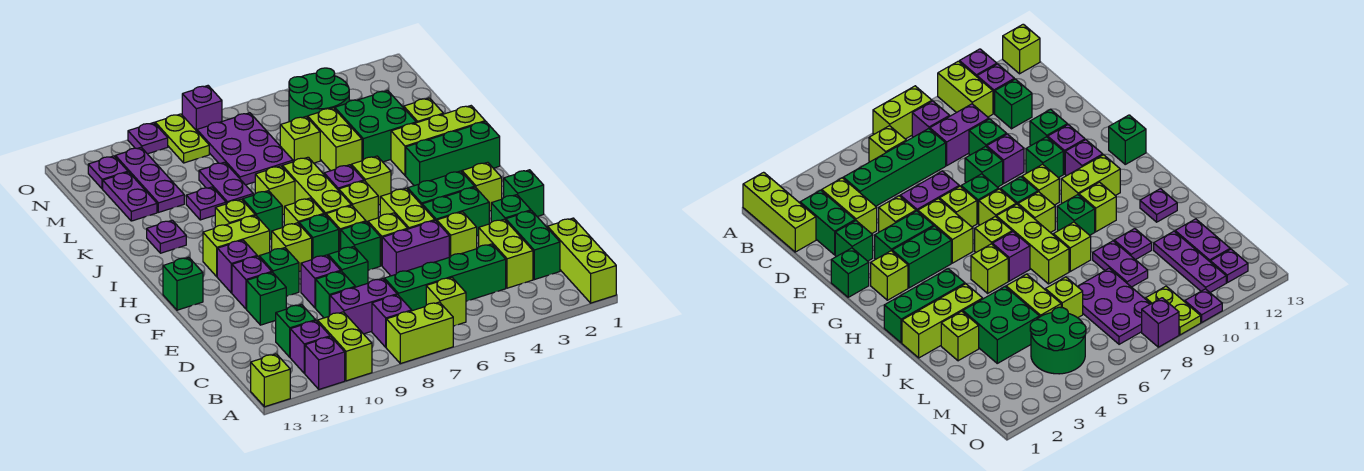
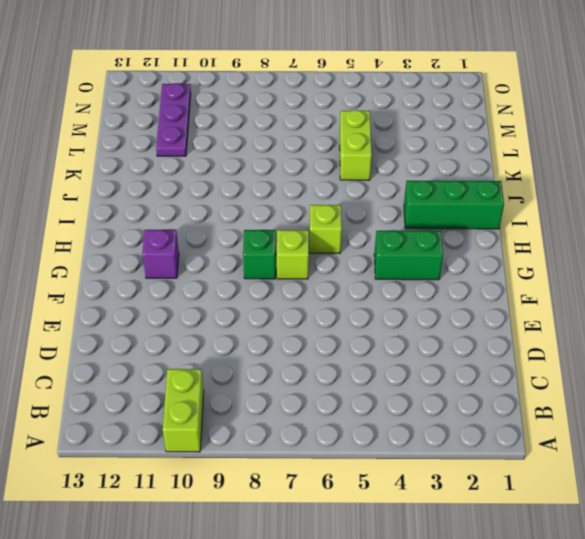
none -> lime brick A1:C1 level 1
none -> lime brick A7:A8 level 1
none -> purple brick A11 level 1
none -> lime brick A13 level 1

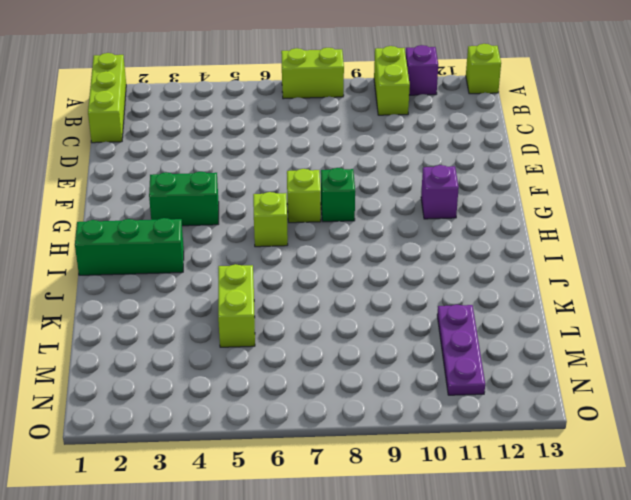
none -> lime brick B6 level 1
none -> purple brick B8 level 1
none -> purple brick B11 level 1
none -> green brick C2:D2 level 1

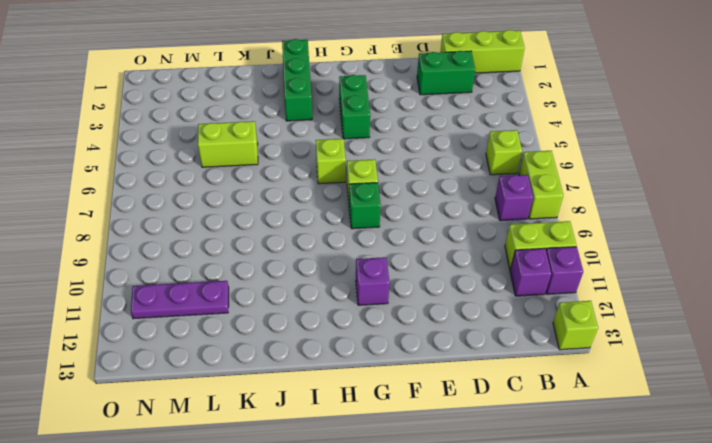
none -> lime brick C3:D3 level 1
none -> green brick C4:C7 level 1
none -> purple brick C8:C9 level 1
none -> green brick C11 level 1

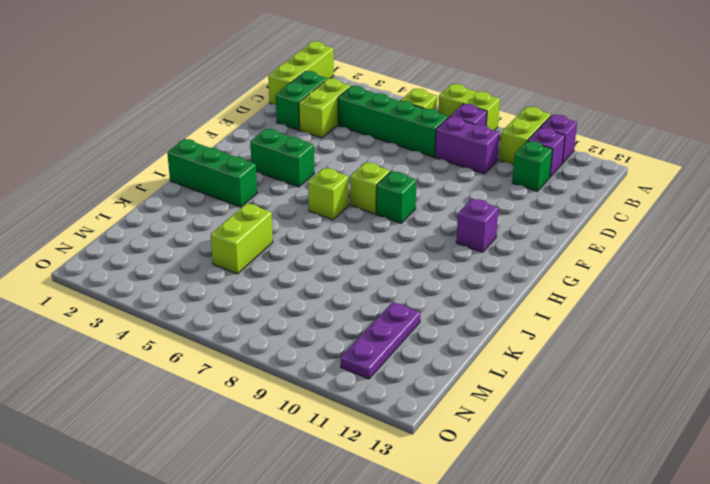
none -> lime brick A13 level 1
none -> green brick D9 level 1
none -> green brick E2 level 1
none -> lime brick E4 level 1

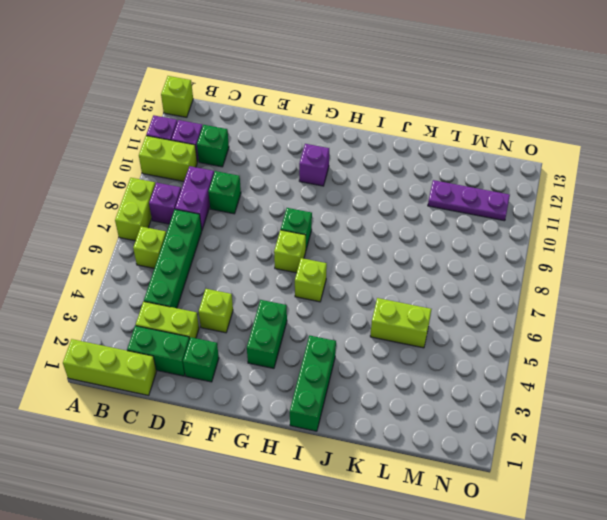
none -> purple brick E5:E6 level 1
none -> green brick E8 level 1
none -> purple brick E9 level 1
none -> green brick E11 level 1

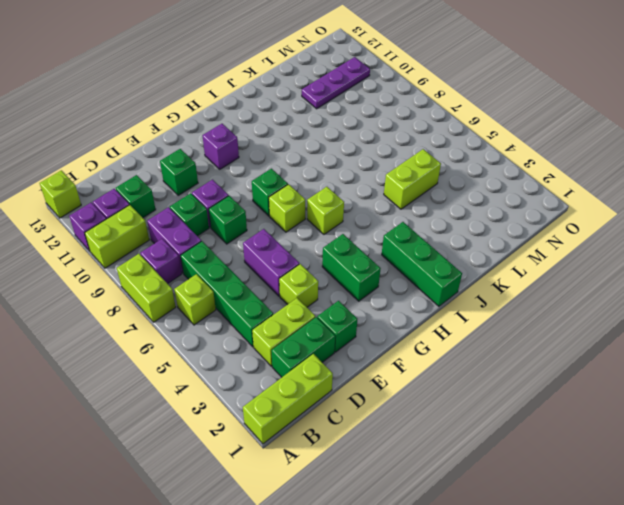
none -> green brick F1 level 1
none -> green brick F3:F4 level 1
none -> lime brick F5:G5 level 1
none -> lime brick F6 level 1

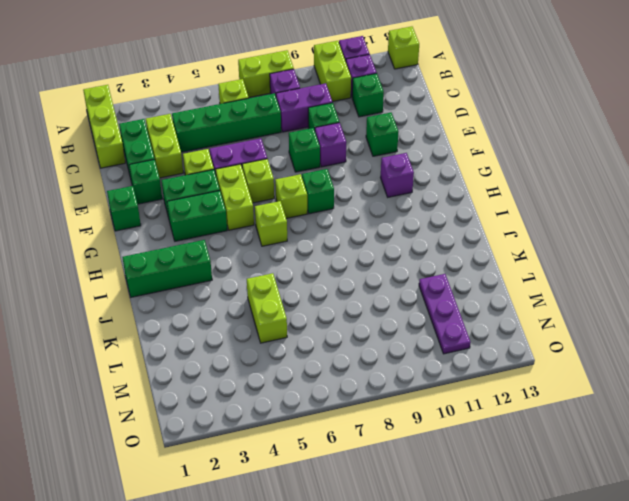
none -> green brick F7 level 1
none -> green brick F10 level 1
none -> purple brick F11 level 1
none -> lime brick G2 level 1

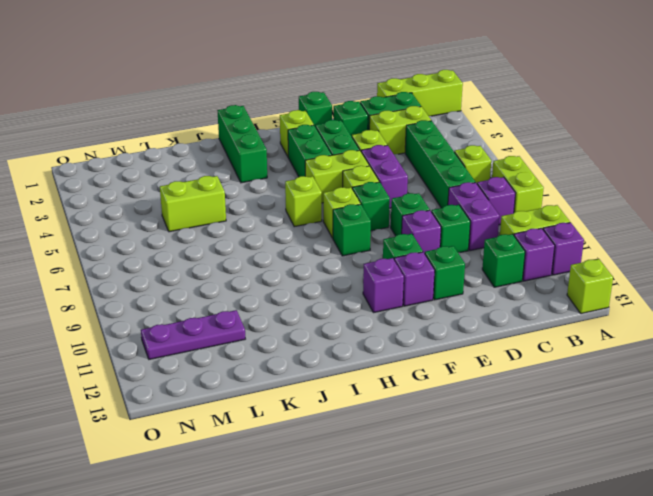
none -> lime brick G9 level 1
none -> green brick G13 level 1
none -> lime brick H7:J7 level 1
none -> lime brick H8 level 1

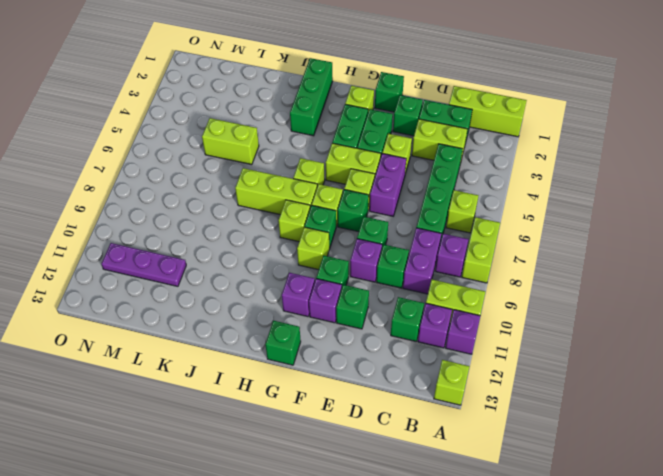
none -> lime brick H10:H11 level 1
none -> lime brick I5 level 1
none -> purple brick I6 level 1
none -> green brick I9 level 1

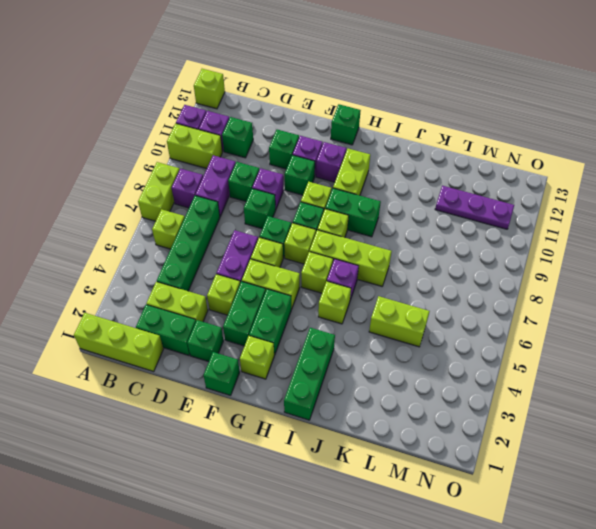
green brick H9:I9 level 1 -> green brick I9 level 1
none -> lime brick I10 level 1
none -> lime brick J1:J3 level 1
none -> lime brick J8 level 1
none -> purple plate J12 level 1

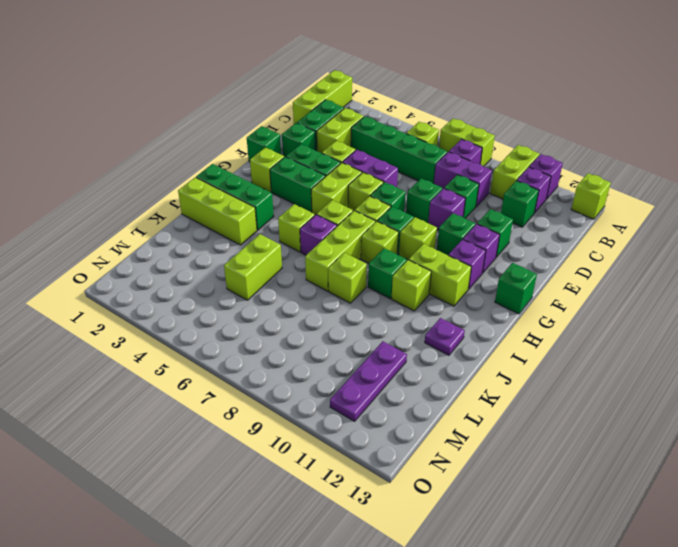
none -> lime brick K2 level 1
none -> green brick K3:L4 level 1
none -> purple plate K9:L9 level 1
none -> purple plate K10 level 1

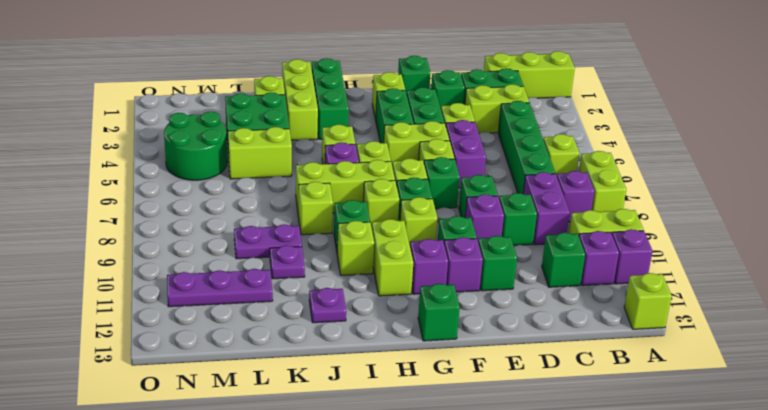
none -> lime brick L6 level 1
none -> purple plate L7:N8 level 1
none -> purple plate L12:M12 level 1
none -> lime plate N9:O9 level 1

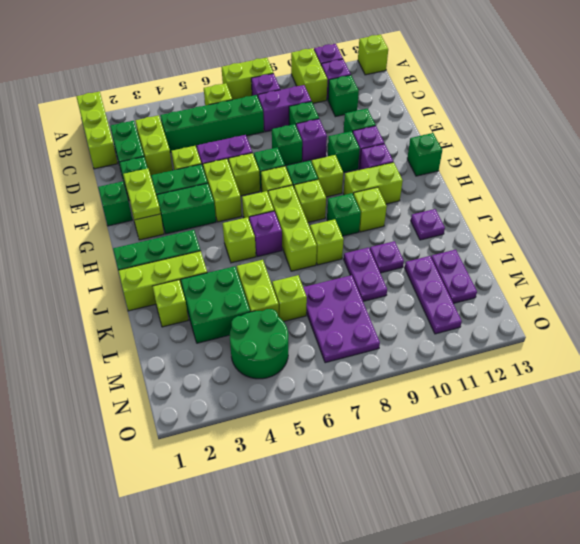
lime plate F2:G2 level 2 -> lime plate N9:O9 level 1
none -> purple plate N12 level 1
none -> purple brick O8 level 1
none -> purple plate O10 level 1

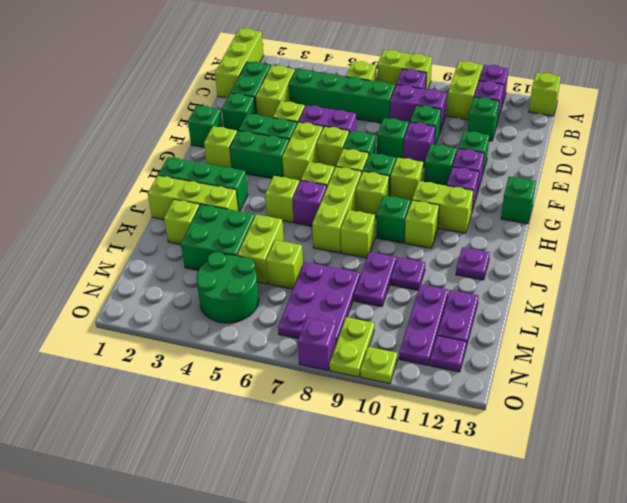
lime plate O10 level 1 -> purple plate O10 level 1

